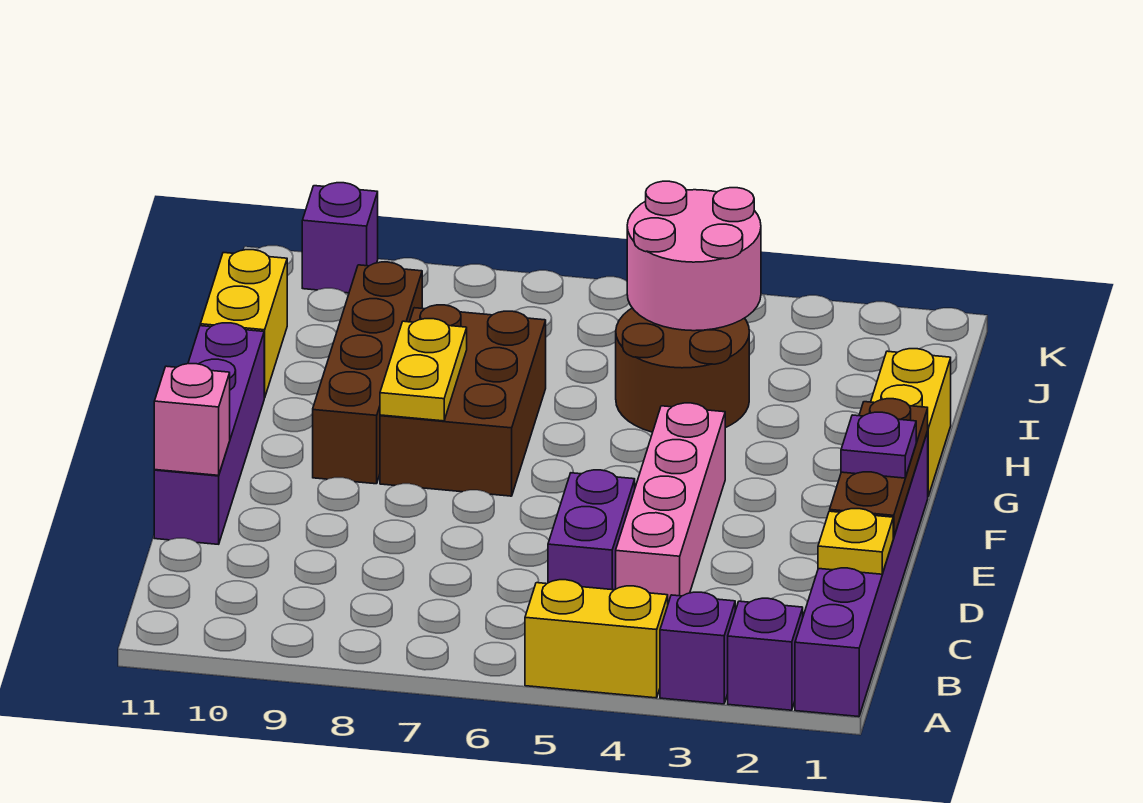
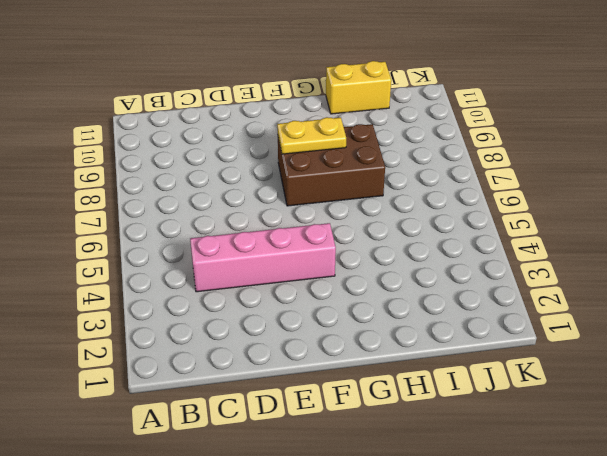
none -> purple brick A1:F1 level 1
none -> purple brick A2 level 1
none -> purple brick A3 level 1

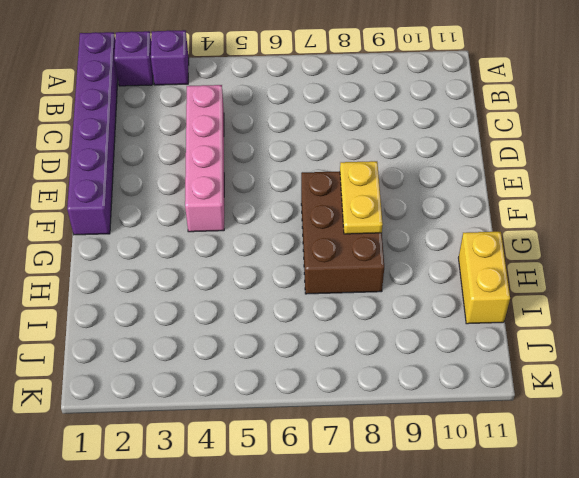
none -> yellow brick A4:A5 level 1
none -> purple brick C5:D5 level 1
none -> purple brick D11:G11 level 1

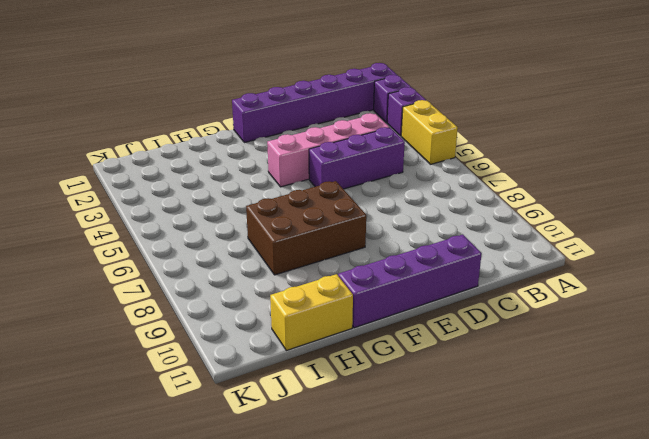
purple brick C5:E5 level 1 -> purple brick C5:D5 level 1
none -> brown brick F9:I9 level 1
none -> yellow brick G1:H1 level 1
none -> brown round brick H4:I5 level 1

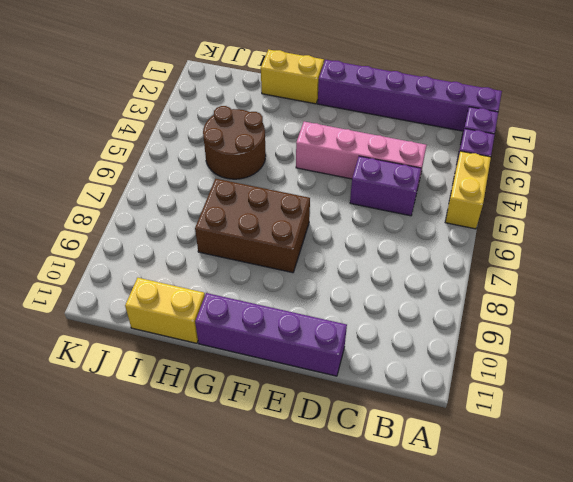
none -> brown brick F9:I9 level 1
none -> purple brick K10 level 1
none -> yellow plate C1 level 2

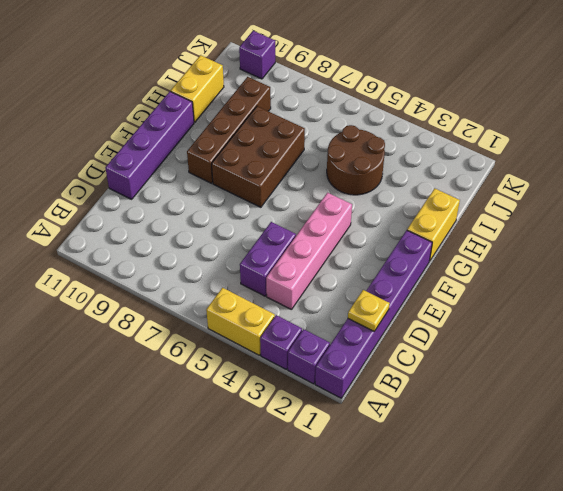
none -> brown plate D1:F1 level 2
none -> pink brick D11 level 2
none -> yellow plate F8:G8 level 2

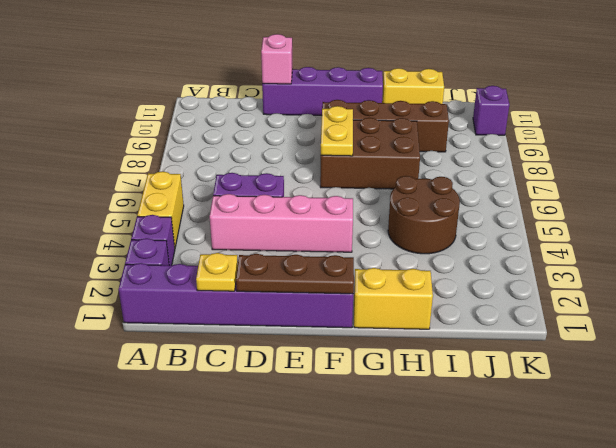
yellow plate F7:F8 level 2 -> yellow plate F8:G8 level 2
none -> pink round brick I4:J5 level 2
none -> purple plate E1 level 3

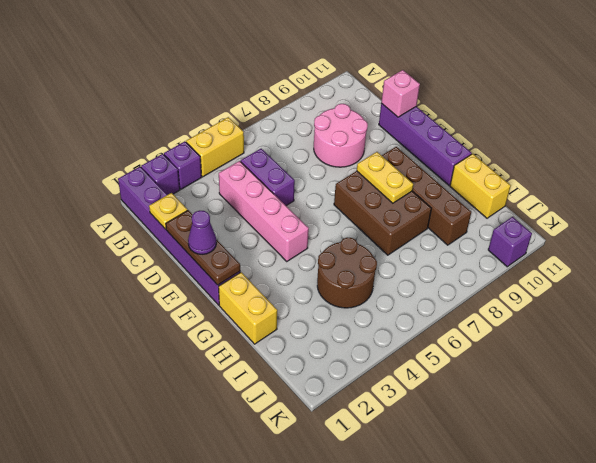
pink round brick C8:D9 level 1 -> pink round brick I4:J5 level 2
purple cone E1 level 3 -> purple plate E1 level 3

